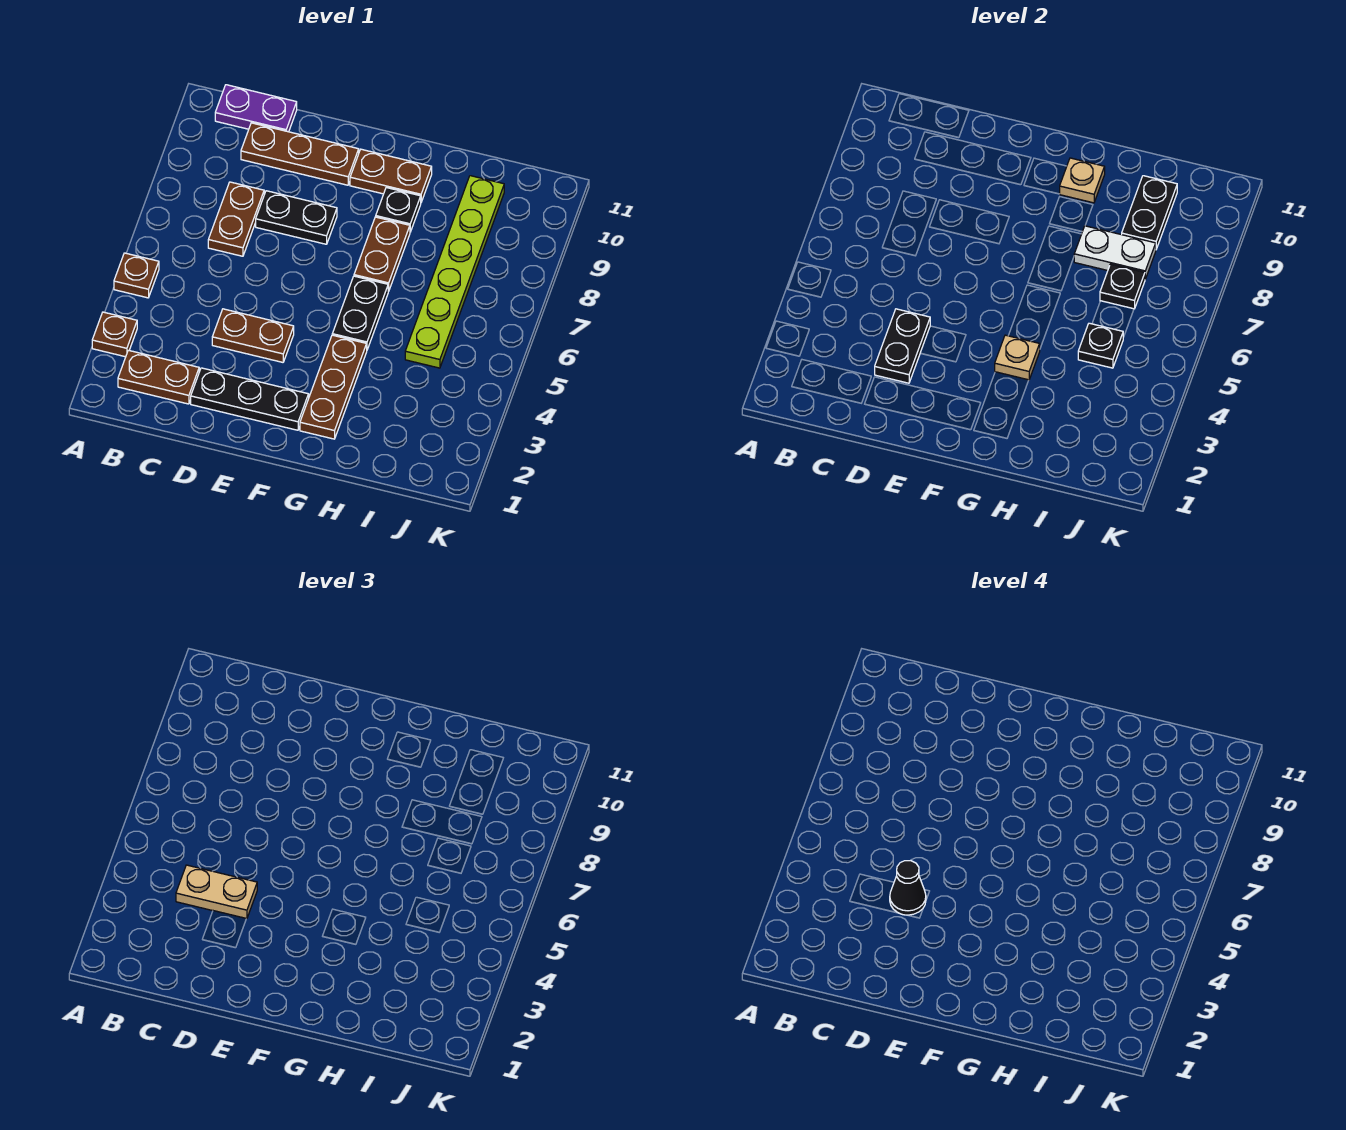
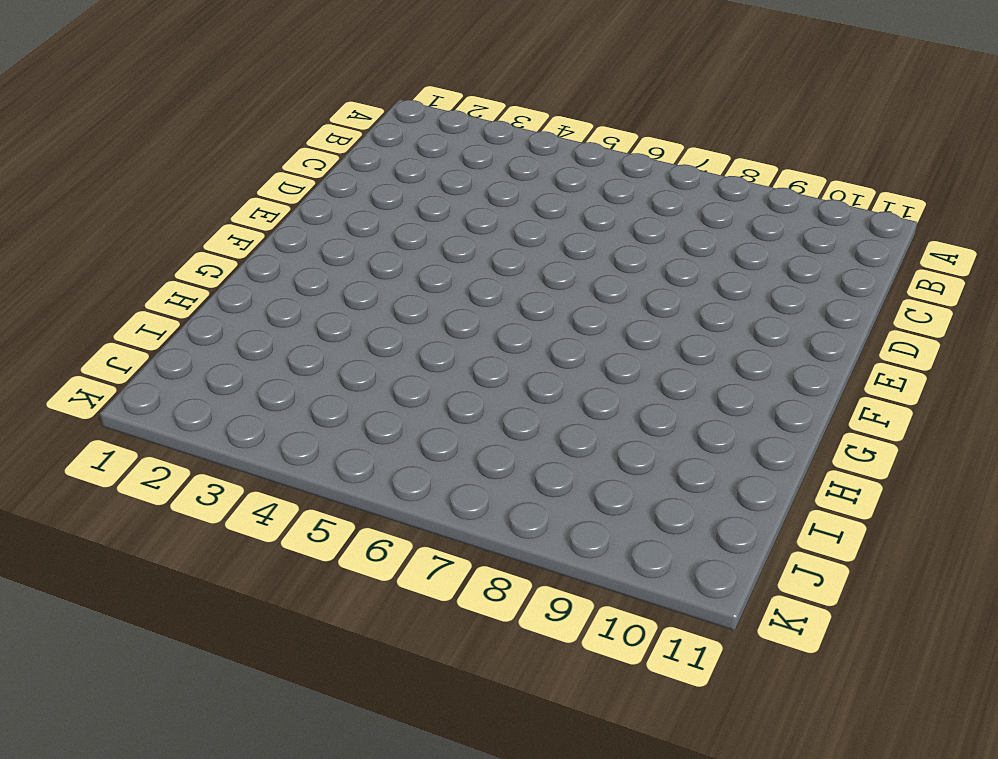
none -> brown plate A3 level 1
none -> brown plate A5 level 1
none -> brown plate B2:C2 level 1

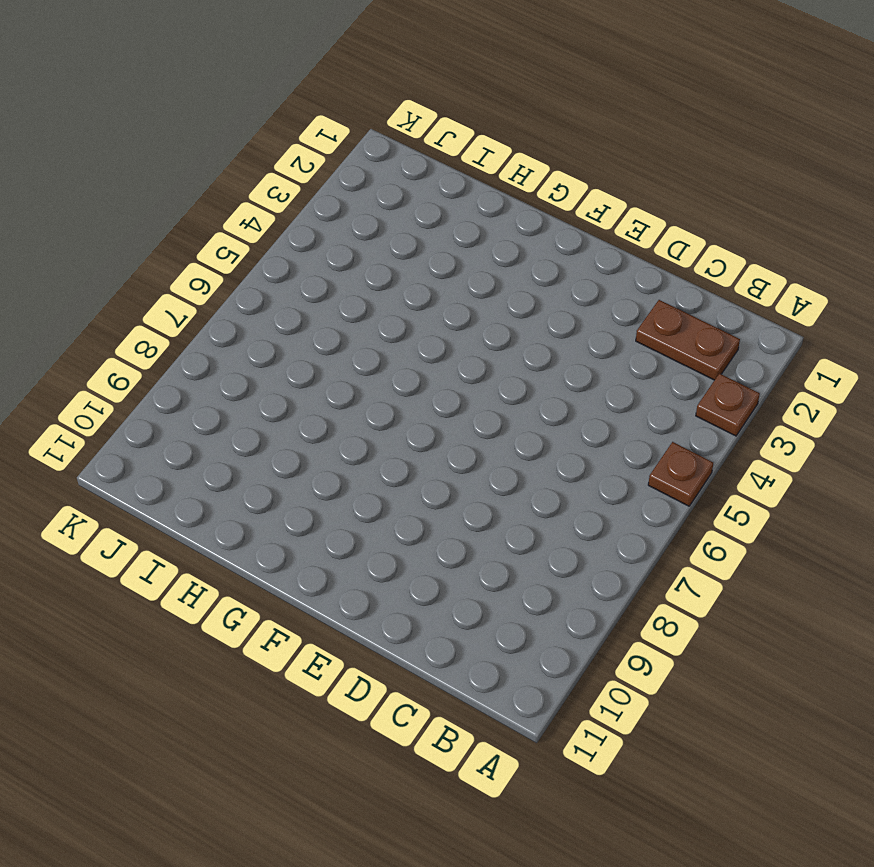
none -> purple plate B11:C11 level 1
none -> brown plate C7:C8 level 1
none -> brown plate C10:E10 level 1

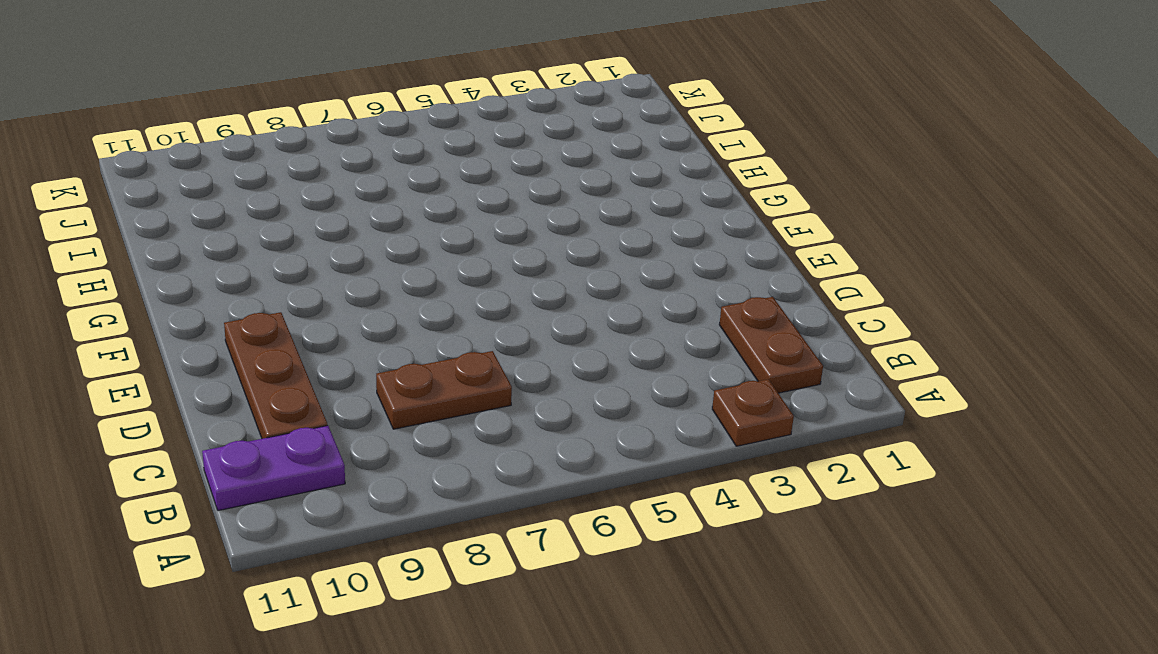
purple plate B10:B11 level 1 -> purple plate B11:C11 level 1
none -> brown plate A5 level 1
none -> black plate D2:F2 level 1
none -> brown plate D4:E4 level 1

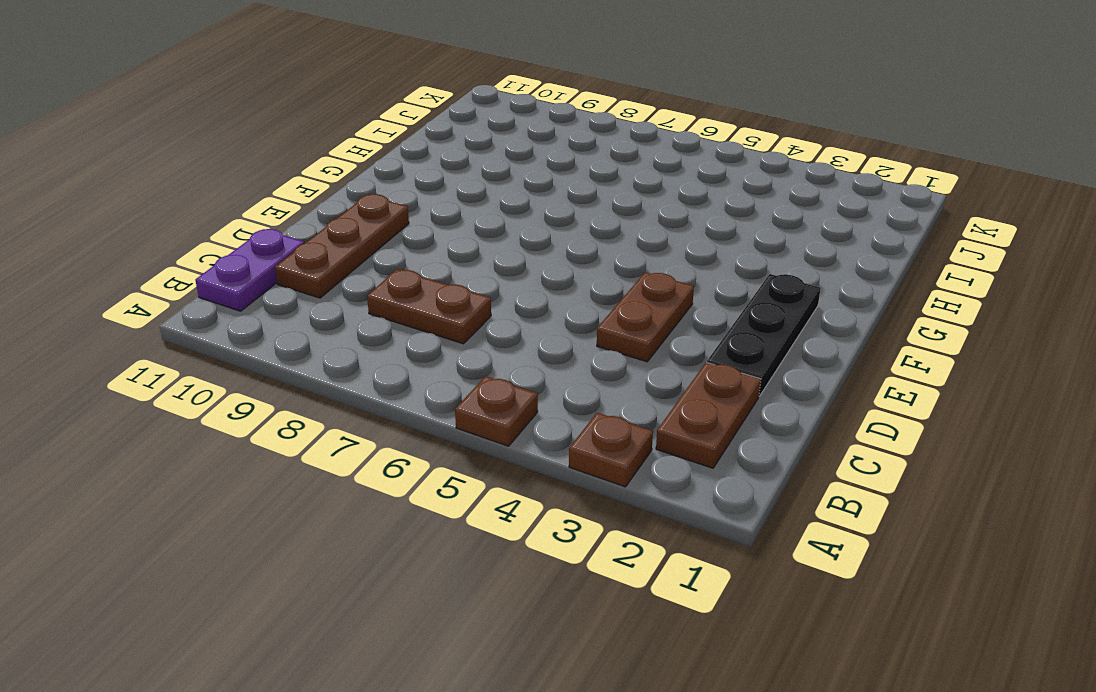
none -> black plate D8:E8 level 1
none -> brown plate F10:G10 level 1
none -> brown plate G2:G4 level 1

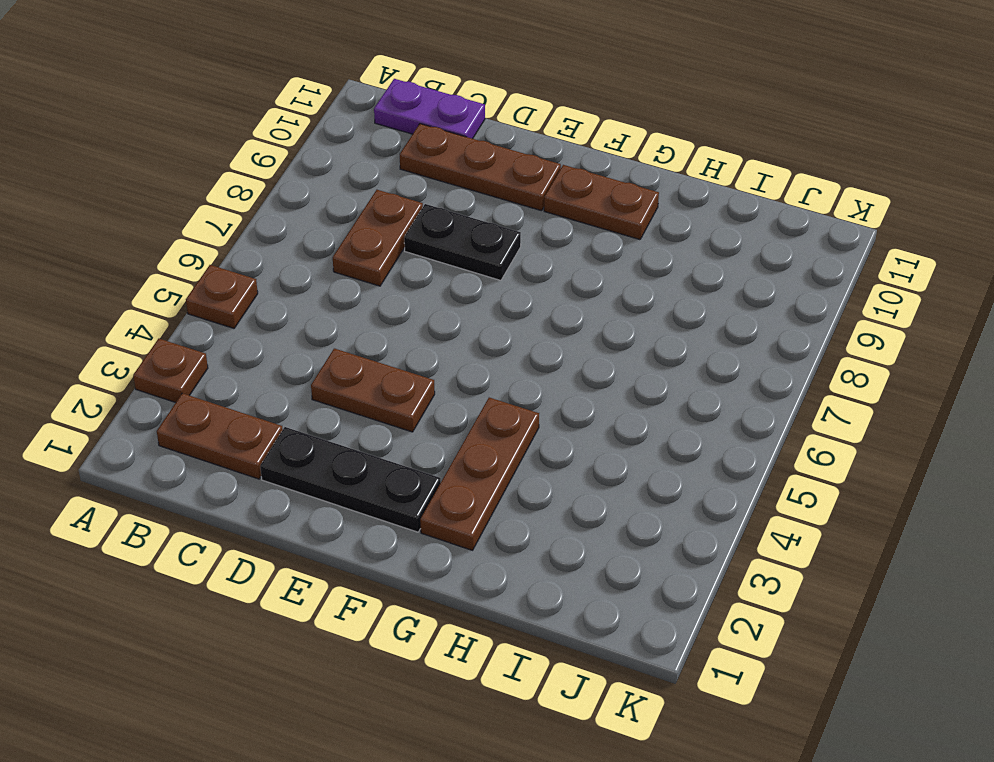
none -> black plate G5:G6 level 1
none -> brown plate G7:G8 level 1
none -> black plate G9 level 1

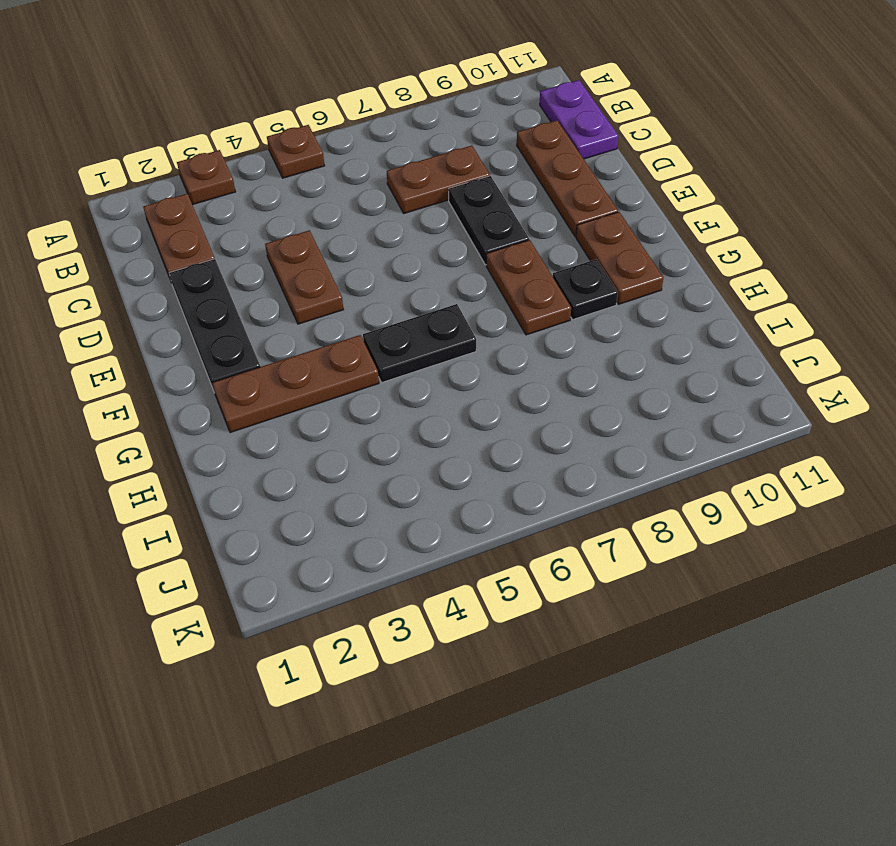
brown plate F8:G8 level 1 -> brown plate G7:G8 level 1
none -> lime plate I5:I10 level 1
none -> black plate D3:D4 level 2
none -> tan plate G4 level 2

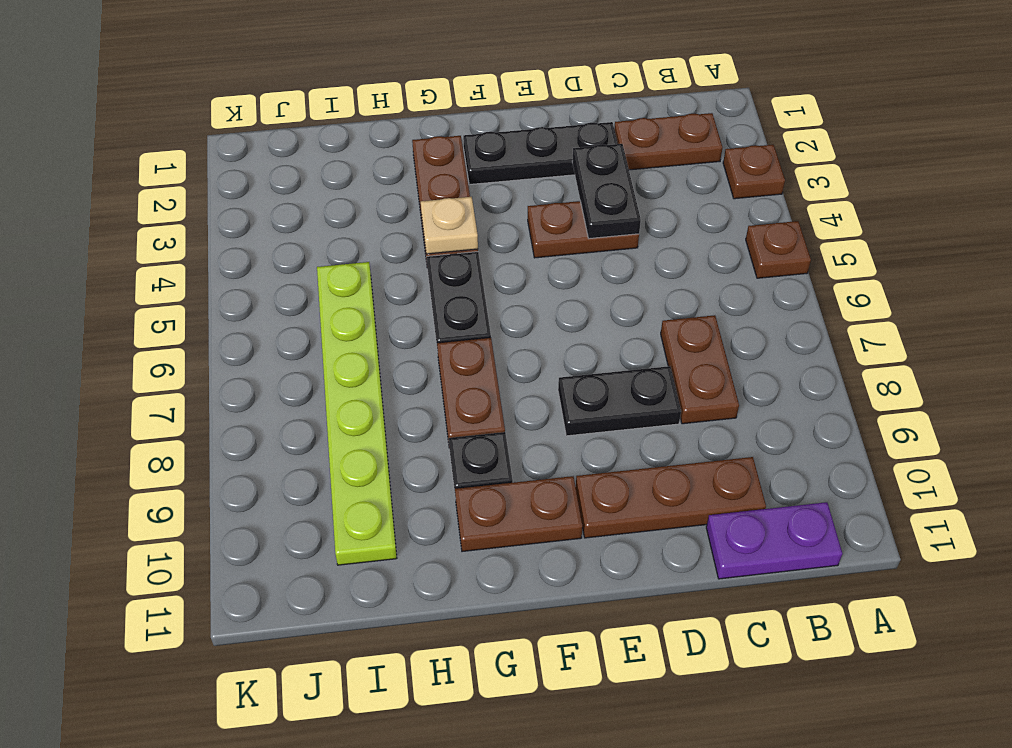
none -> tan plate G10 level 2
none -> white plate H8:I8 level 2
none -> black plate I5 level 2

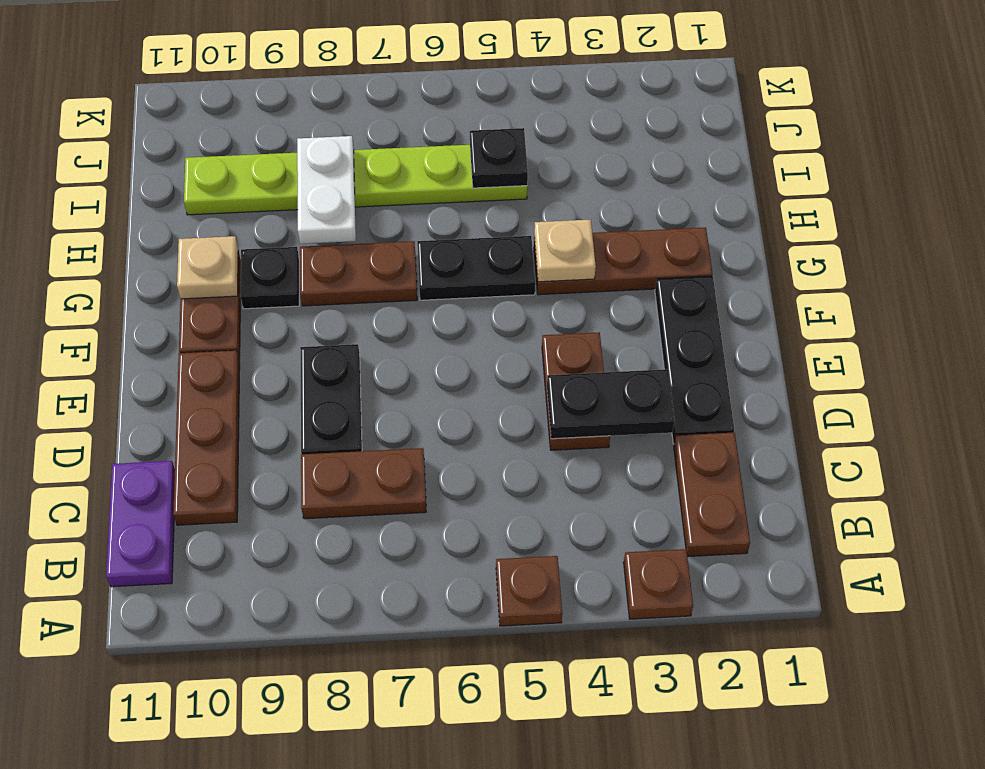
none -> black plate I7 level 2
none -> black plate I9:I10 level 2
none -> tan plate C4:D4 level 3

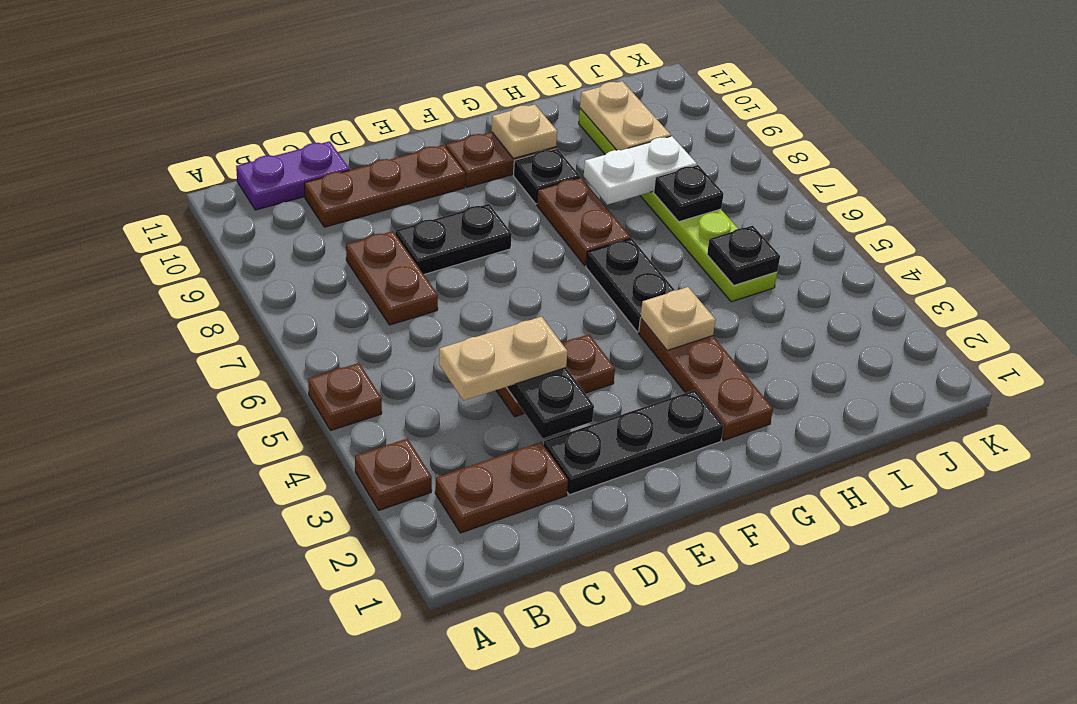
tan plate I9:I10 level 2 -> black plate I9:I10 level 2
none -> black cone D4 level 4

